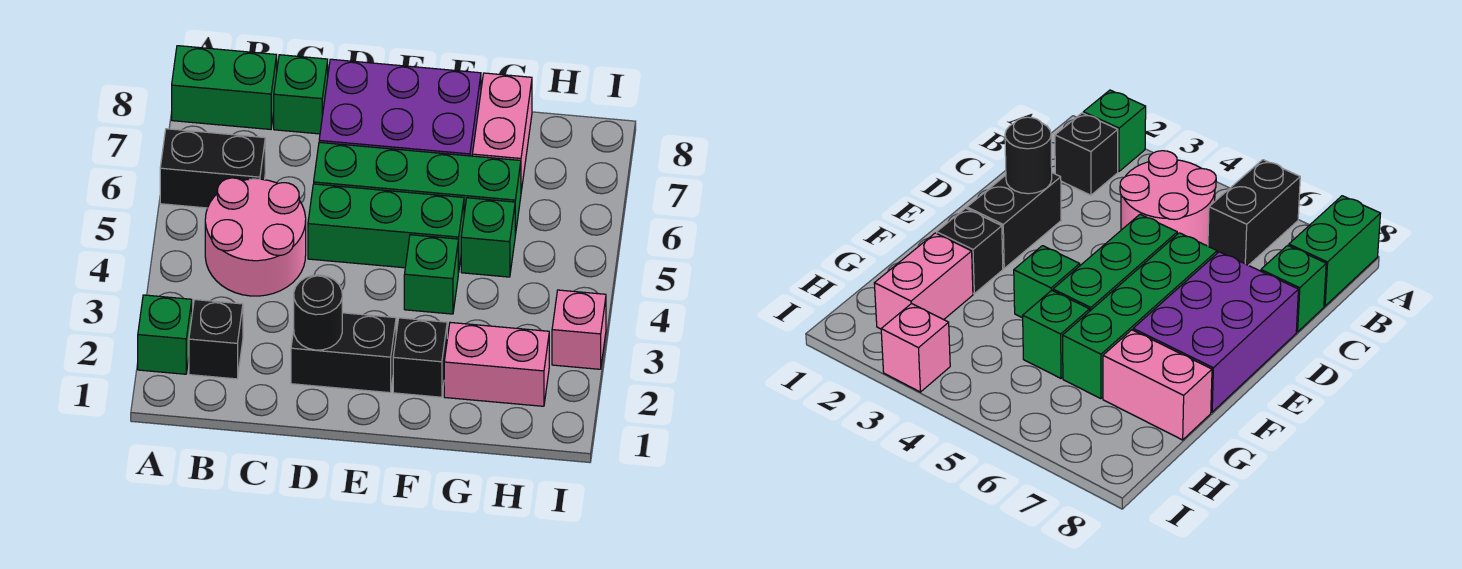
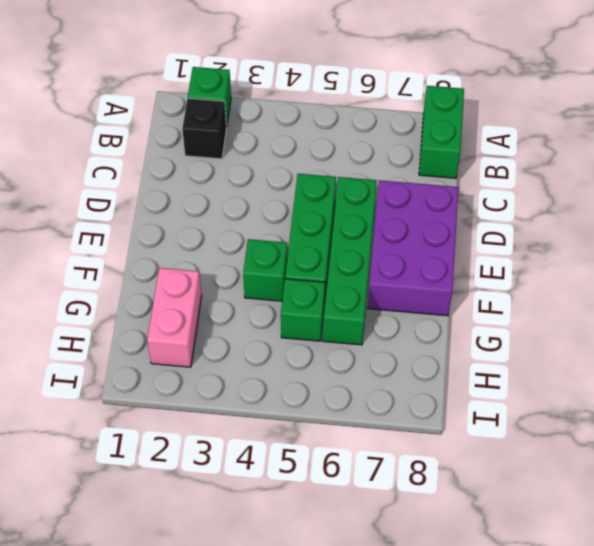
none -> black brick A6:B6 level 1
none -> pink round brick B4:C5 level 1
none -> green brick C8 level 1

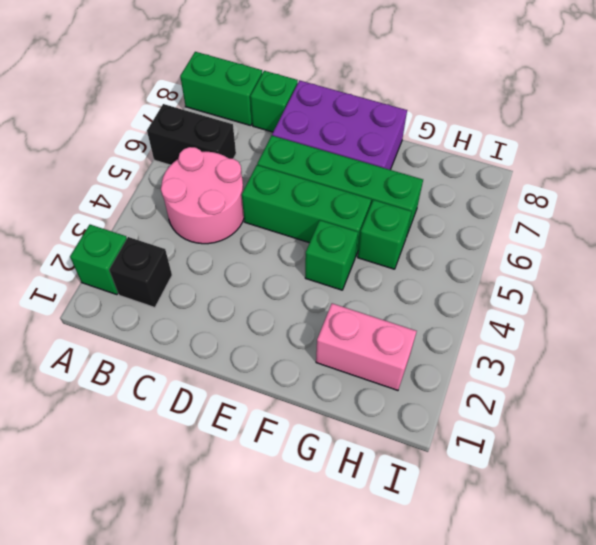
none -> black brick D2:E2 level 1
none -> black brick F2 level 1
none -> pink brick G7:G8 level 1

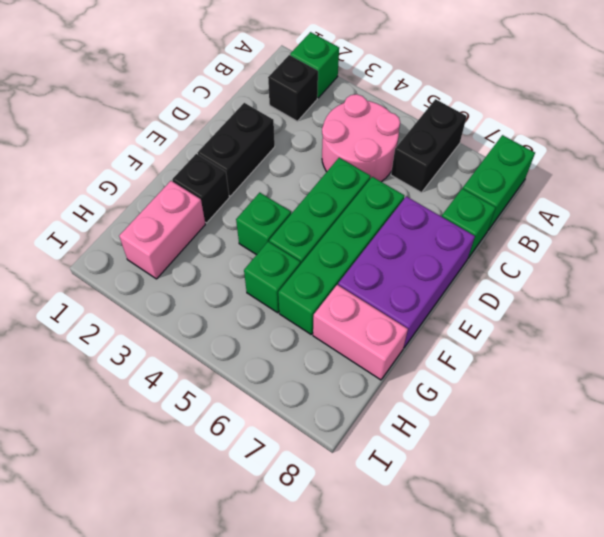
none -> pink brick I3 level 1
none -> black round brick D2 level 2

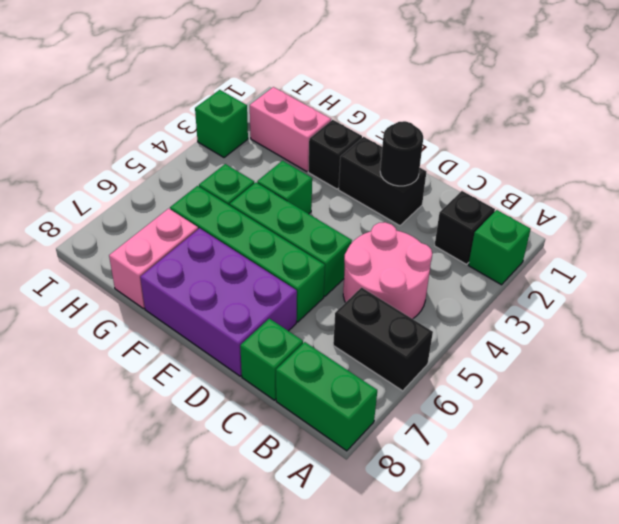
green brick I3 level 1 -> pink brick I3 level 1

